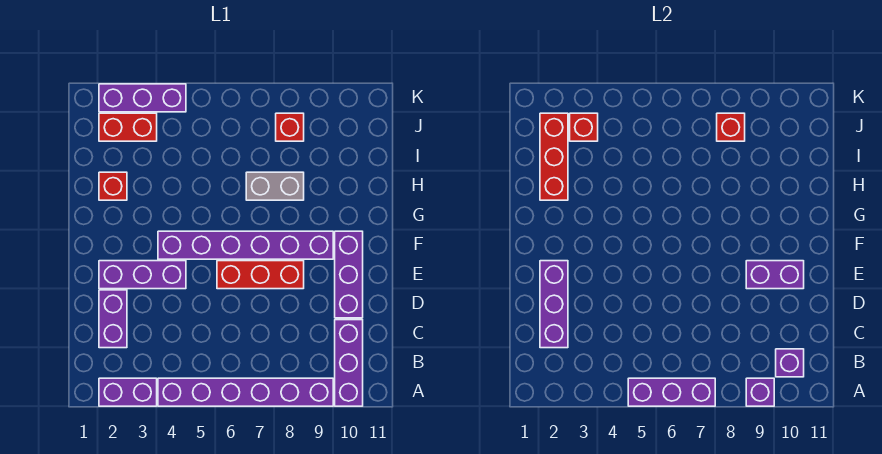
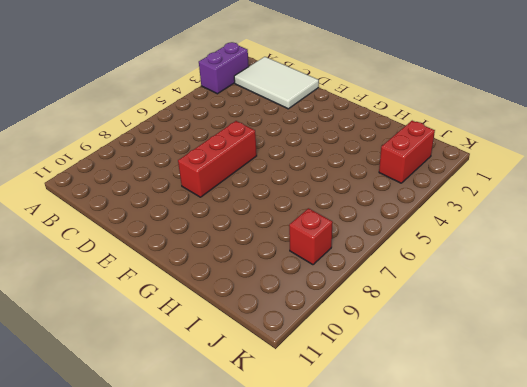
white tile B1:D2 level 1 -> purple brick C2:D2 level 1
none -> purple brick A4:A9 level 1
none -> purple brick A10:C10 level 1
none -> purple brick D10:F10 level 1

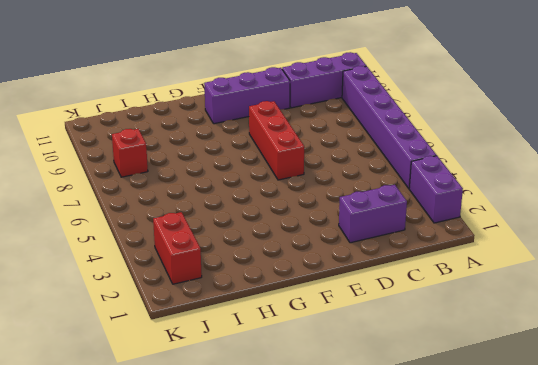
none -> purple brick E2:E4 level 1
none -> purple brick F4:F9 level 1
none -> red brick H2 level 1

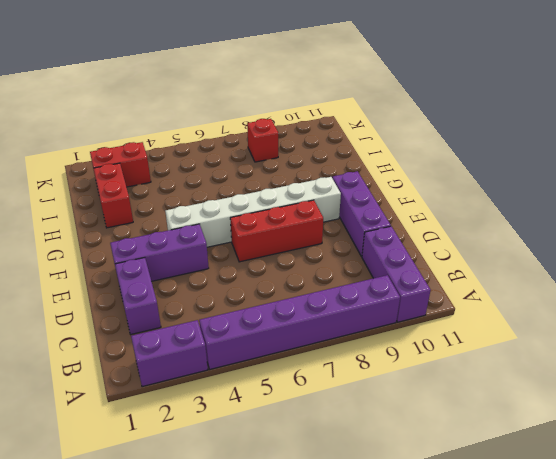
white brick F4:F9 level 1 -> purple brick F4:F9 level 1
red brick H2:I2 level 1 -> red brick H2 level 1
none -> grey brick H7:H8 level 1
none -> purple brick K2:K4 level 1
none -> purple brick A5:A7 level 2

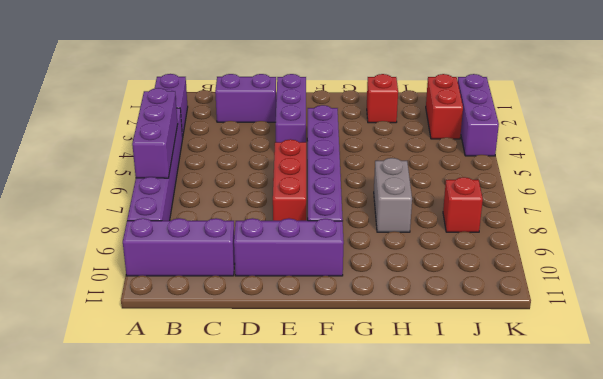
none -> purple brick A9 level 2
none -> purple brick B10 level 2
none -> purple brick C2:E2 level 2

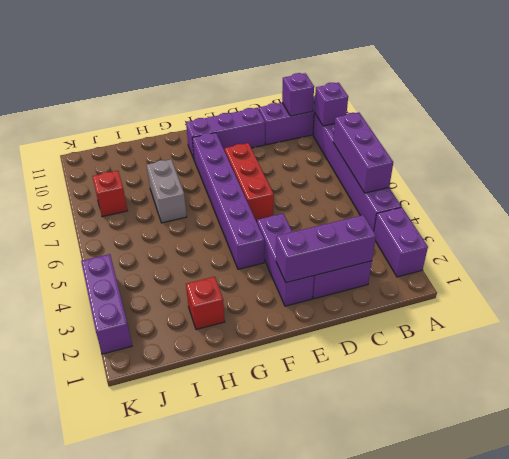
none -> red brick J2:J3 level 1
none -> purple brick E9:E10 level 2
none -> red brick H2:J2 level 2

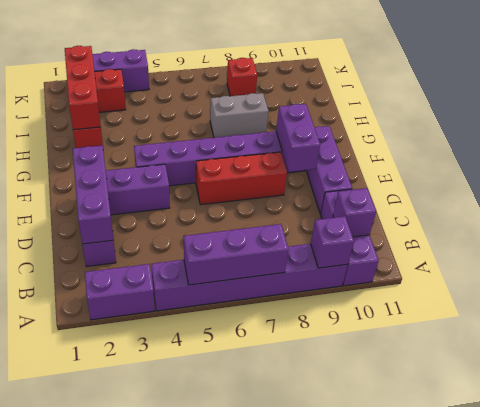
purple brick E9:F9 level 2 -> purple brick E9:E10 level 2
none -> red brick J3 level 2
none -> red brick J8 level 2

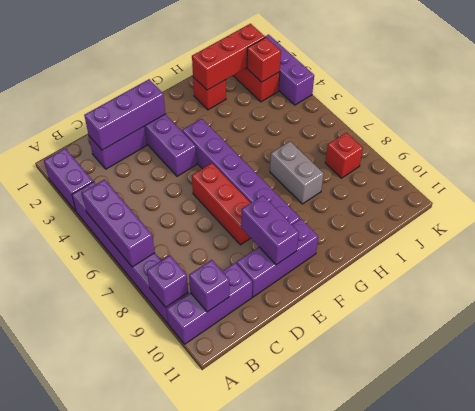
none -> red brick J8 level 2

